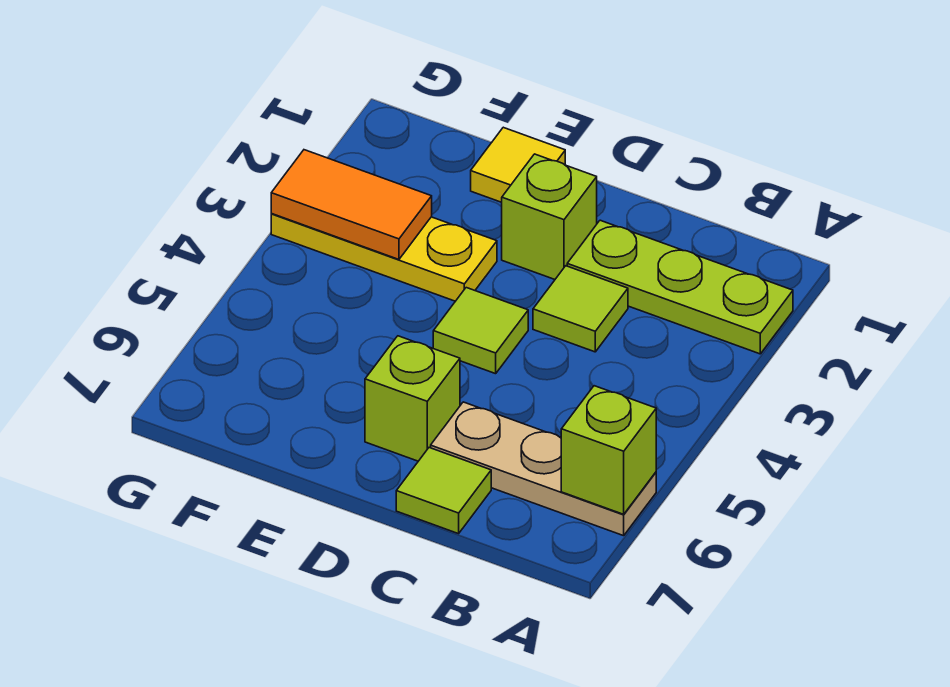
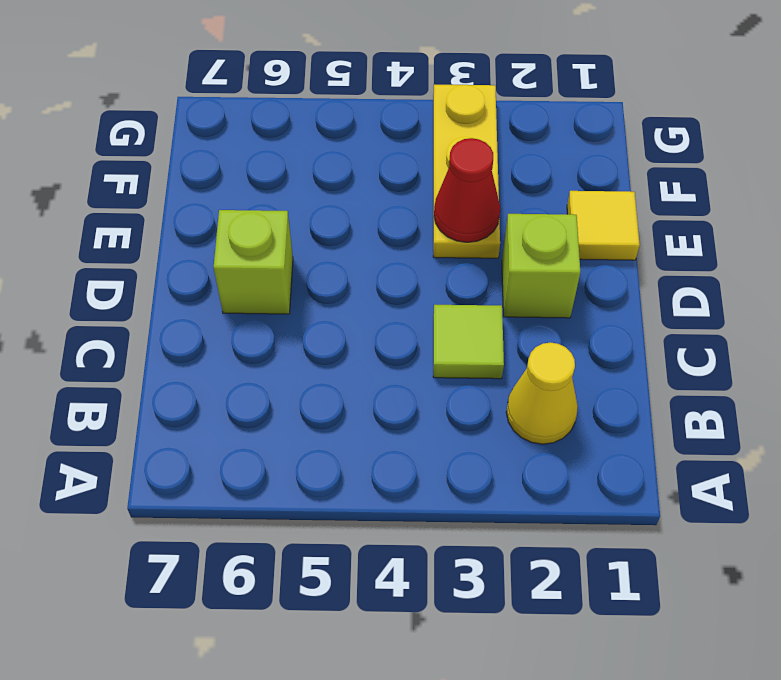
yellow cone B2 level 1 -> lime plate A2:C2 level 1
red cone E3 level 2 -> none
none -> tan plate A6:C6 level 1
none -> lime tile C7 level 1

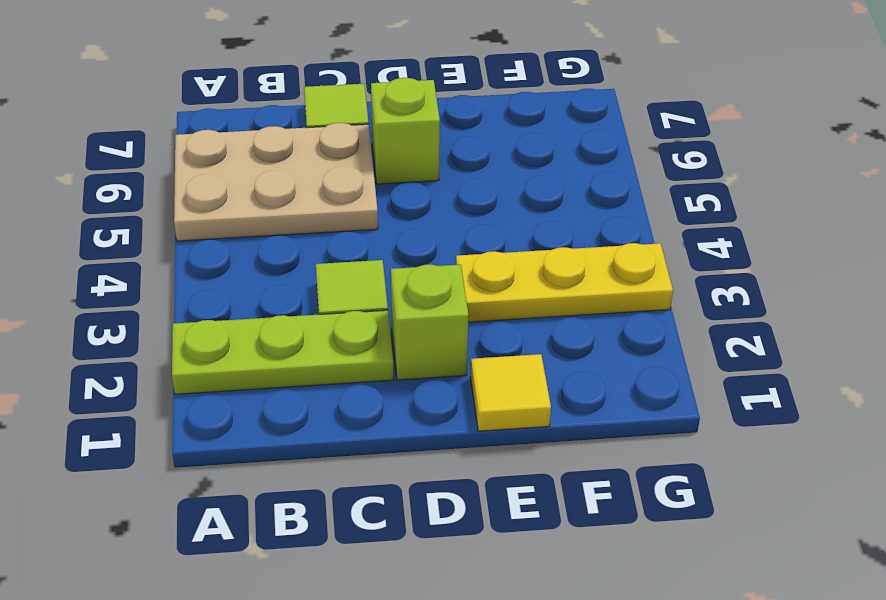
tan plate A5:C6 level 1 -> tan plate A6:C6 level 1
none -> lime tile D4 level 1
none -> lime brick A6 level 2

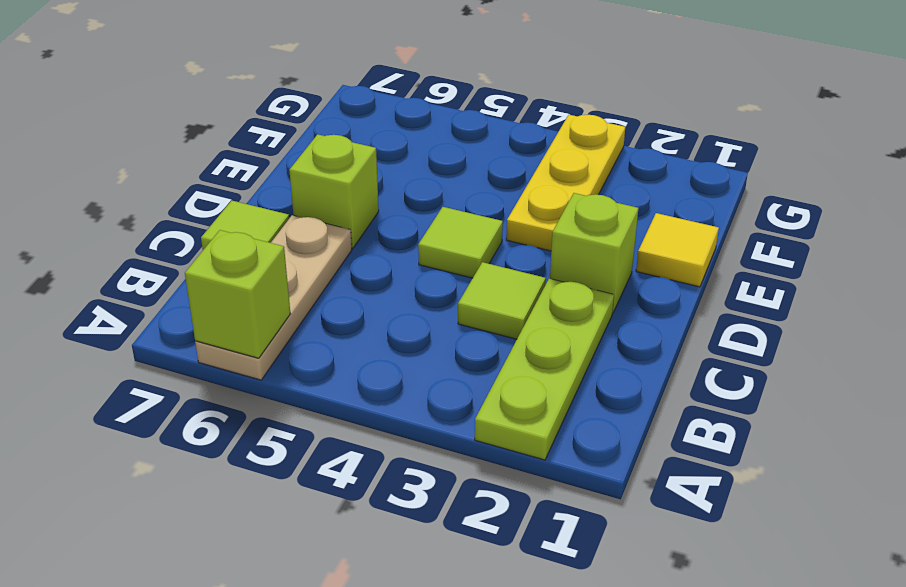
none -> orange tile F3:G3 level 2

